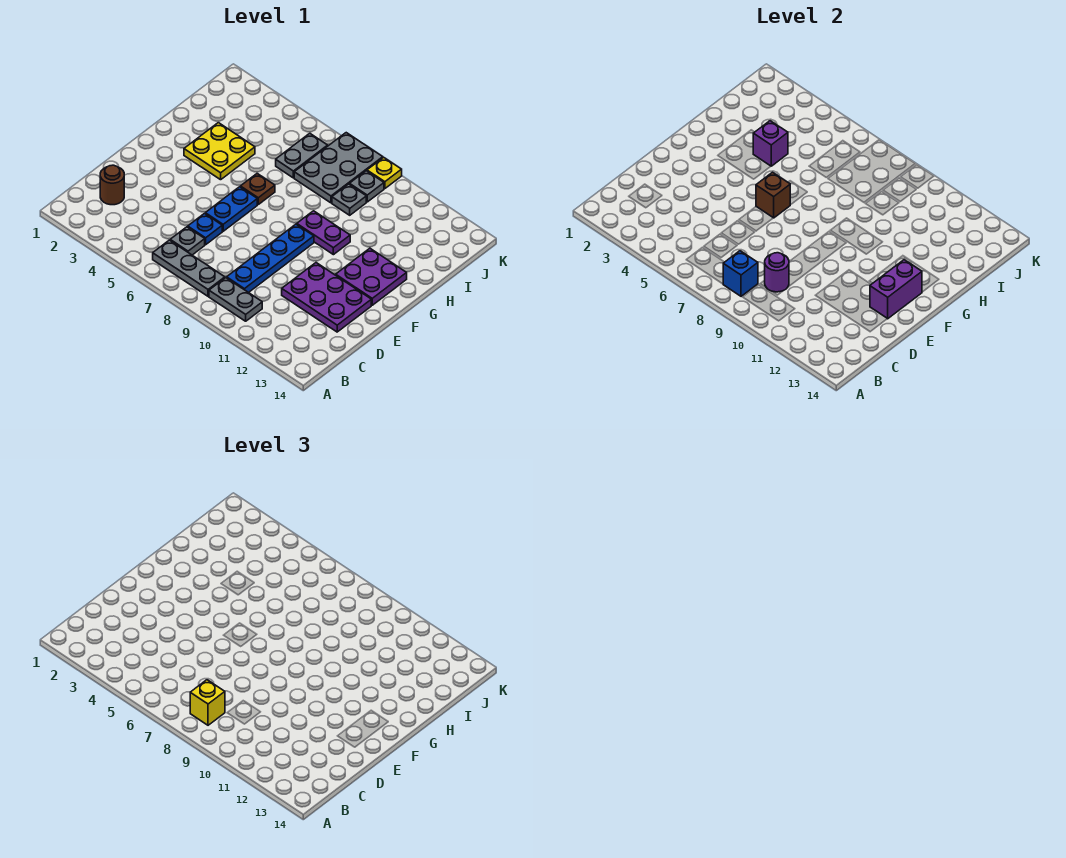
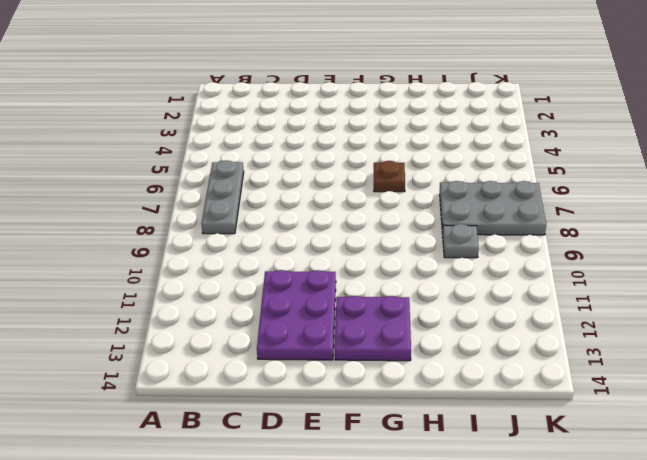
none -> grey plate B9:B10 level 1
none -> brown round brick C2 level 1
none -> grey plate C6 level 1

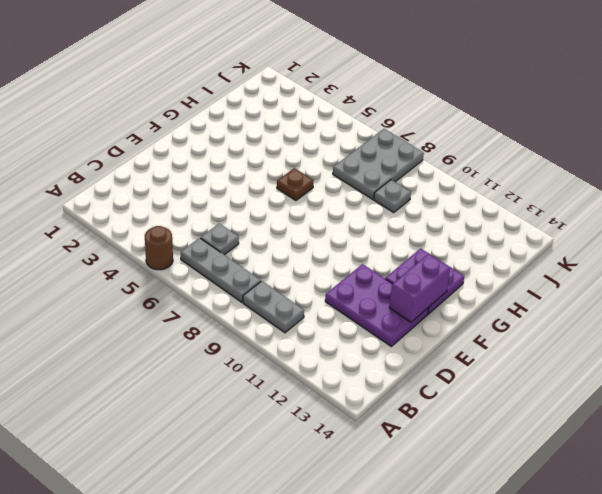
brown round brick A5 level 1 -> brown round brick C2 level 1
none -> blue plate C9:F9 level 1
none -> blue plate D6 level 1
none -> blue plate E6:F6 level 1

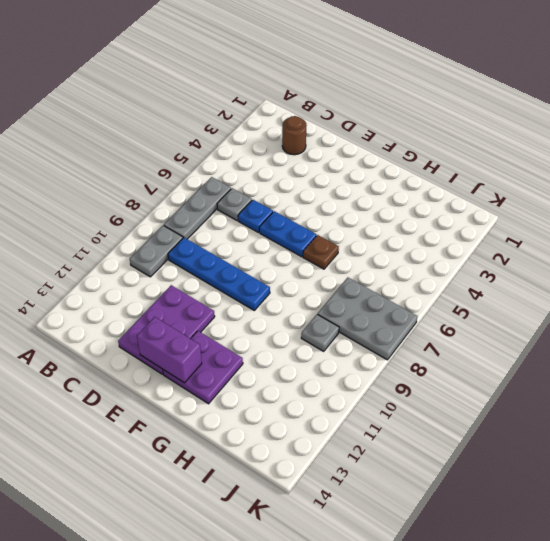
none -> yellow plate G3:H4 level 1
none -> purple plate G9:G10 level 1
none -> grey plate I6:J6 level 1

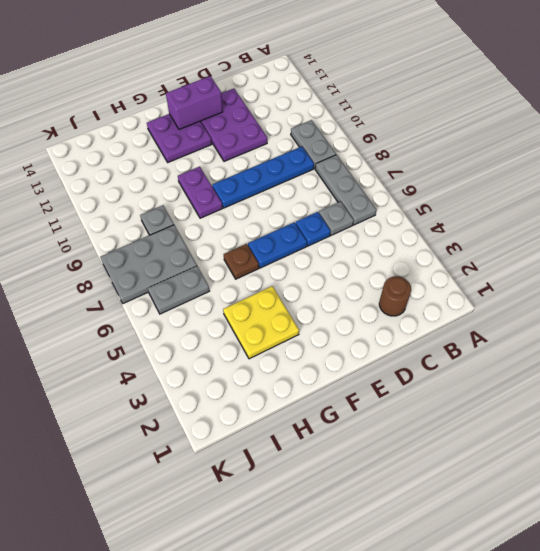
none -> grey plate J9 level 1
none -> yellow plate K9 level 1
none -> blue brick B8 level 2

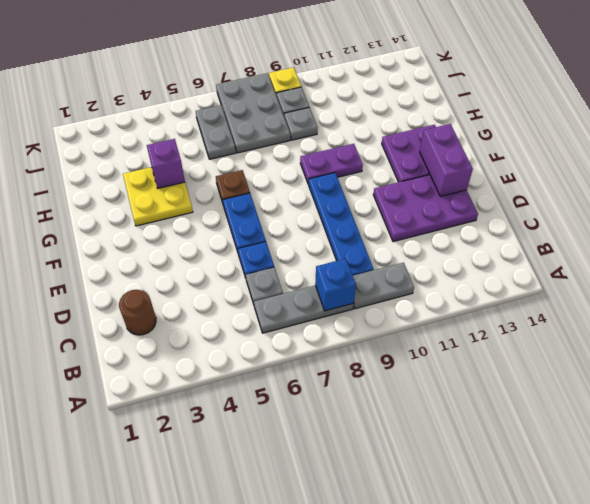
none -> purple round brick C9 level 2
none -> brown brick F6 level 2
none -> yellow brick B8 level 3

